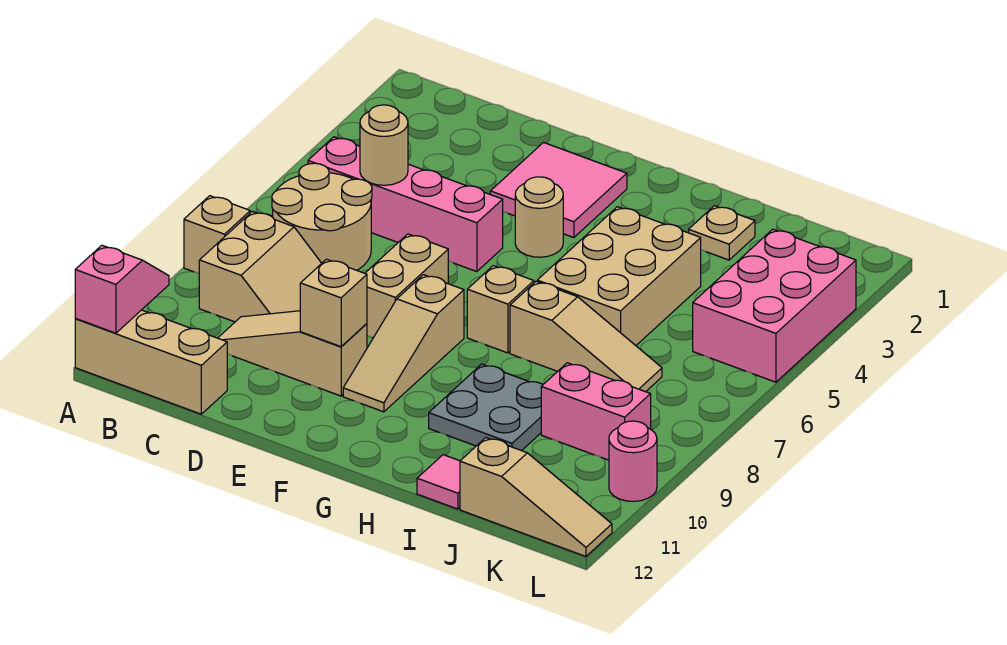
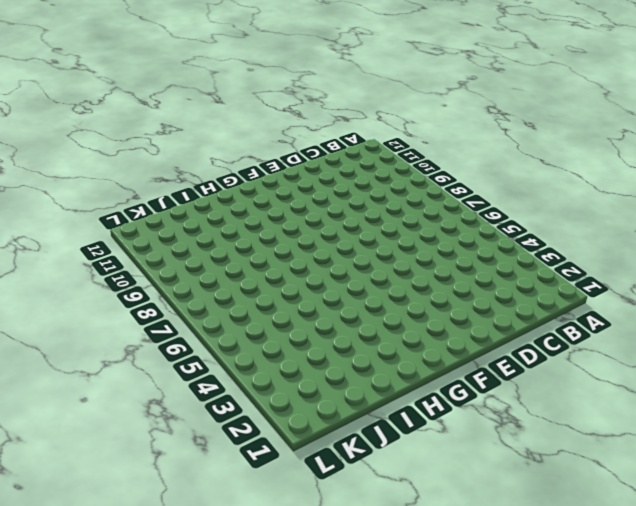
none -> tan brick A8 level 1
none -> tan brick A12:C12 level 1
none -> pink brick B5:E5 level 1

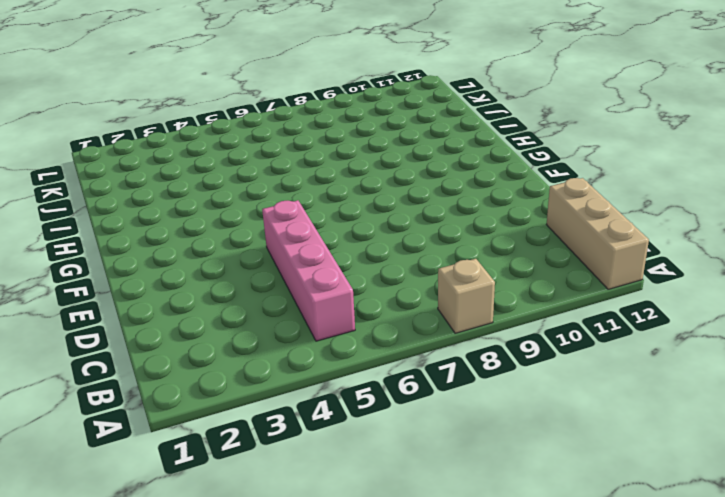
none -> tan round brick B6:C7 level 1
none -> tan slope B8:C9 level 1 top B
none -> tan slope C10:E10 level 1 top E

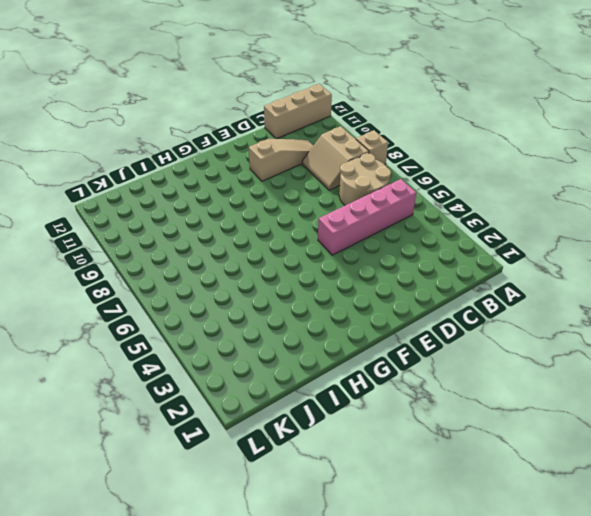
none -> pink tile E2:F3 level 1
none -> tan brick E7:E8 level 1
none -> tan round brick F4 level 1

